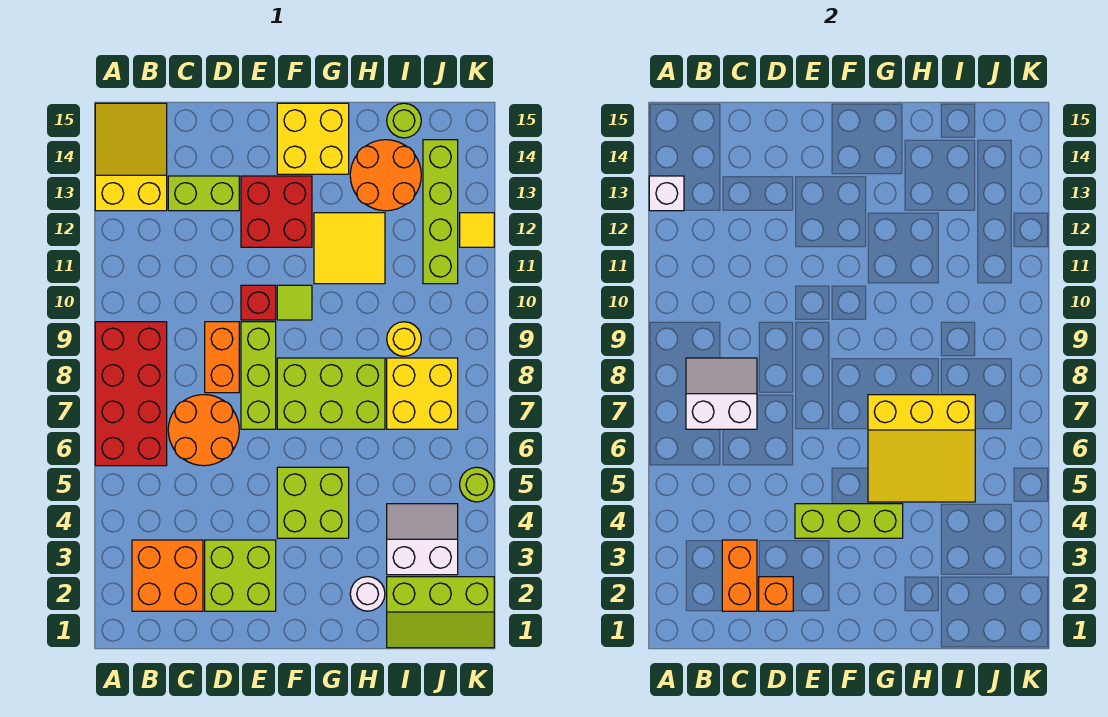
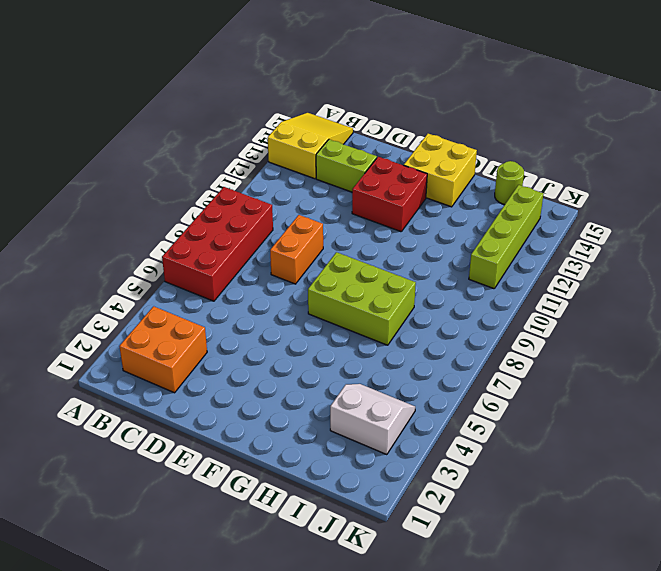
none -> orange round brick C6:D7 level 1
none -> lime brick D2:E3 level 1
none -> lime brick E7:E9 level 1
none -> red brick E10 level 1

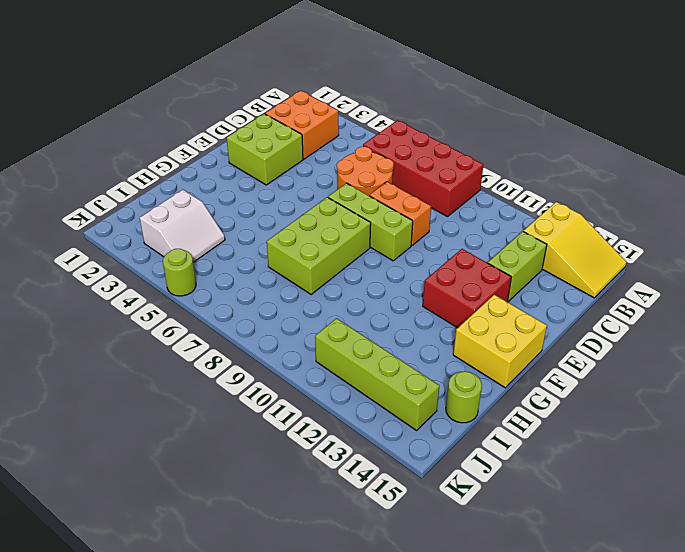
none -> red brick E10 level 1
none -> lime brick F4:G5 level 1
none -> lime tile F10 level 1
none -> yellow tile G11:H12 level 1

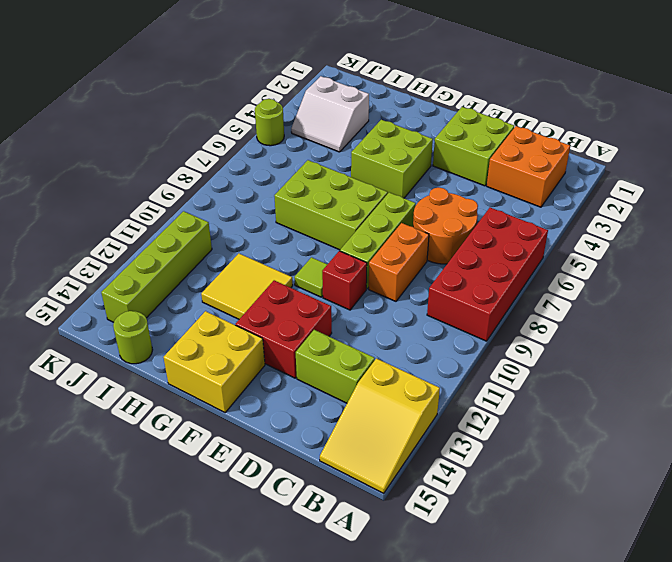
none -> white round brick H2 level 1
none -> orange round brick H13:I14 level 1
none -> lime slope I1:K2 level 1 top 2
none -> yellow brick I7:J8 level 1

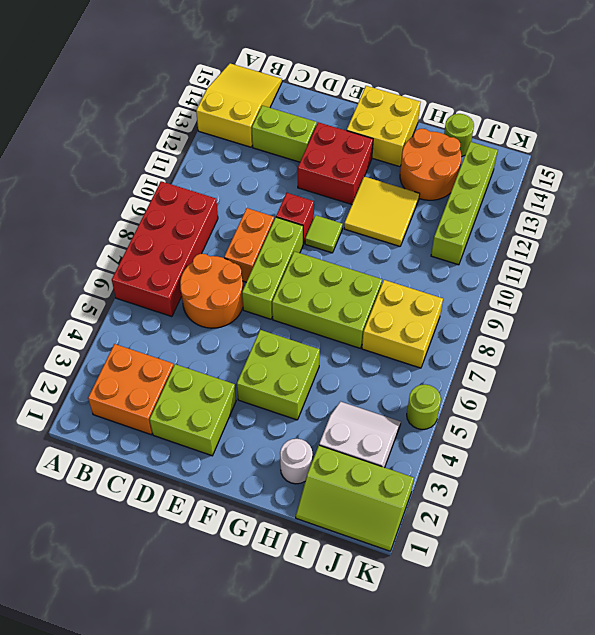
none -> yellow round brick I9 level 1
none -> yellow tile K12 level 1
none -> white brick A13 level 2
none -> white slope B7:C8 level 2 top 7

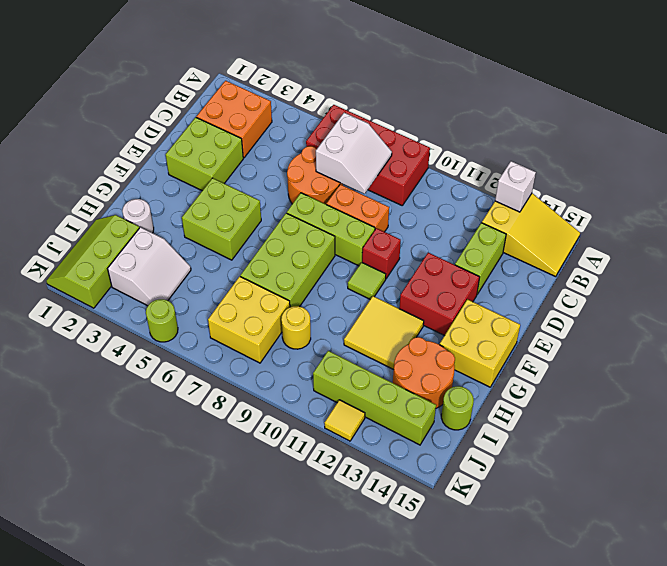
none -> orange brick C2:C3 level 2
none -> orange brick D2 level 2
none -> lime brick E4:G4 level 2
none -> yellow slope G5:I7 level 2 top 7

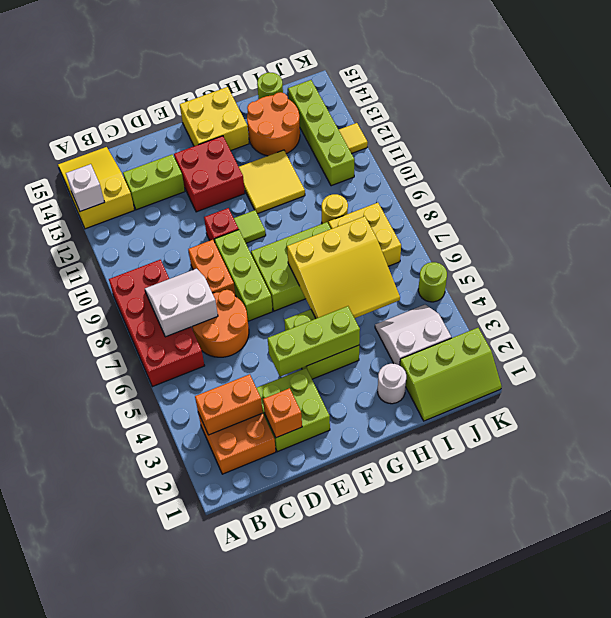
orange brick B3:C3 level 2 -> orange brick C2:C3 level 2

